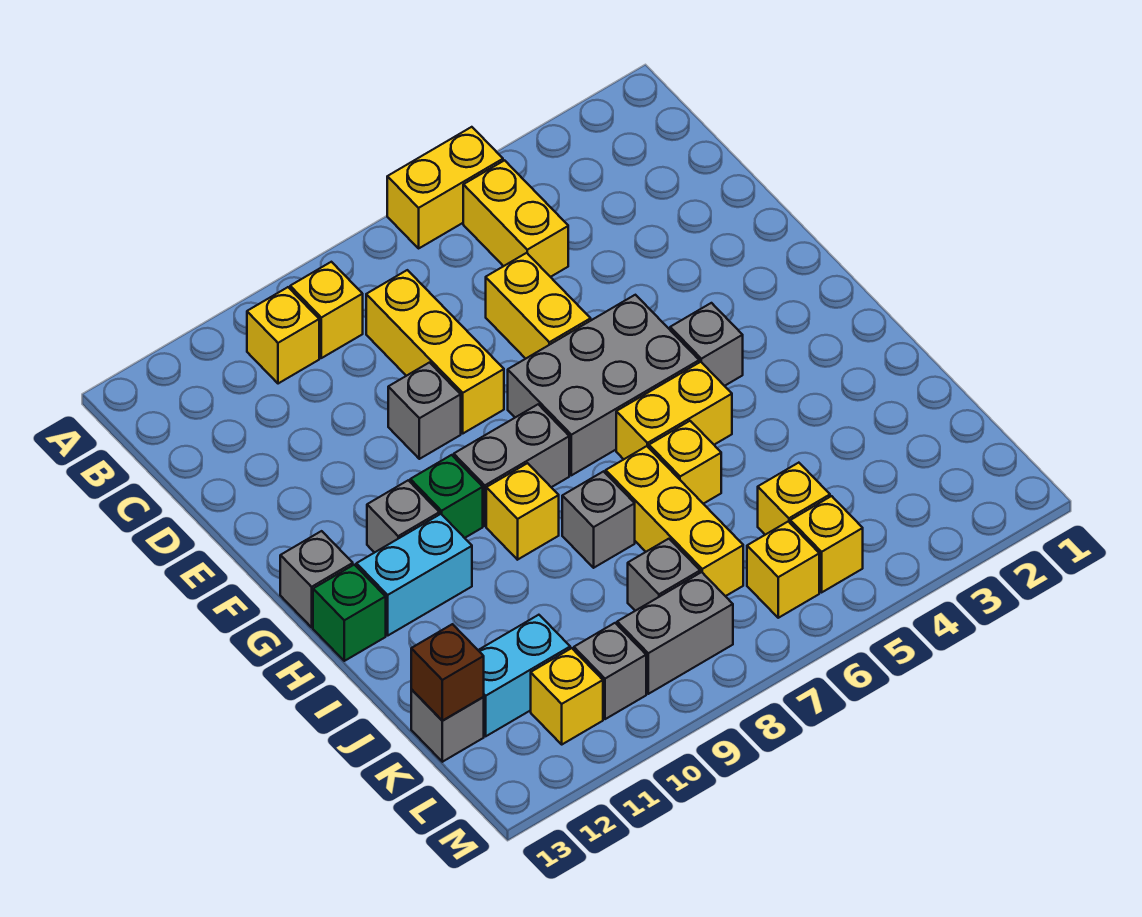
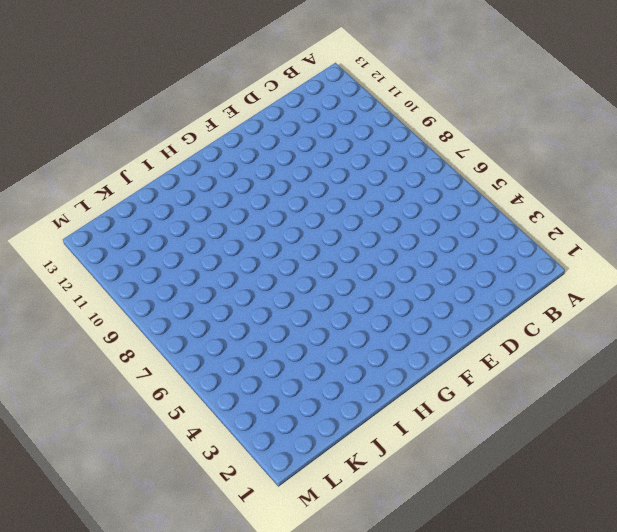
none -> yellow brick A5:A6 level 1
none -> yellow brick B5:C5 level 1
none -> yellow brick B9 level 1
none -> yellow brick B10 level 1

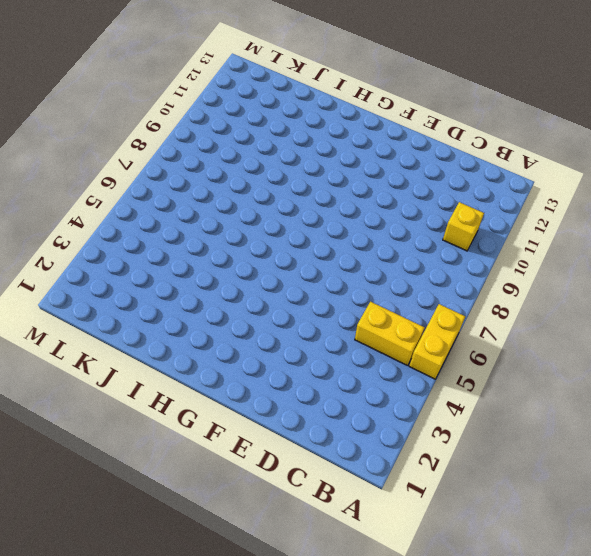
none -> yellow brick B9 level 1
none -> yellow brick C8:E8 level 1
none -> yellow brick D6:E6 level 1
none -> grey brick E9 level 1

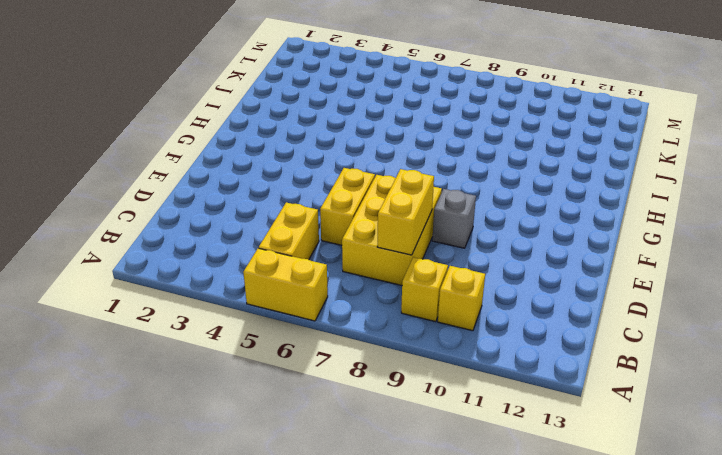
yellow brick C7:E8 level 1 -> yellow brick C8:E8 level 1
yellow brick C8:D8 level 2 -> yellow brick H5:H6 level 1
none -> grey brick F5:G7 level 1
none -> grey brick G4 level 1
none -> grey brick G8:G9 level 1
none -> green brick G10 level 1

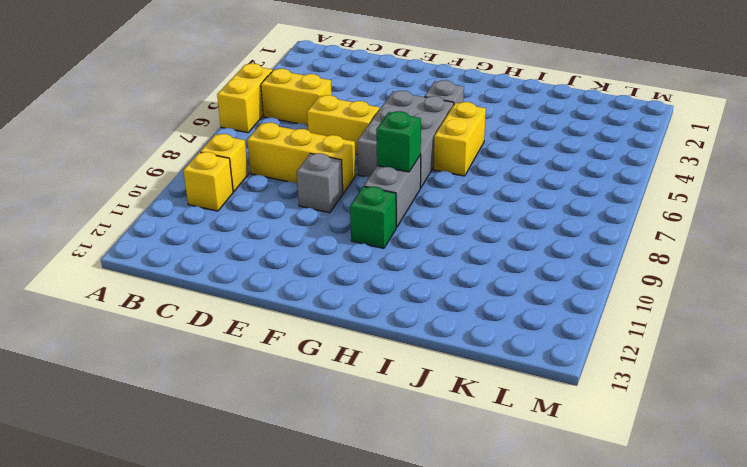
green brick G8 level 2 -> green brick H13 level 1
none -> grey brick G11 level 1
none -> grey brick G13 level 1
none -> yellow brick H9 level 1
none -> cyan brick H11:H12 level 1

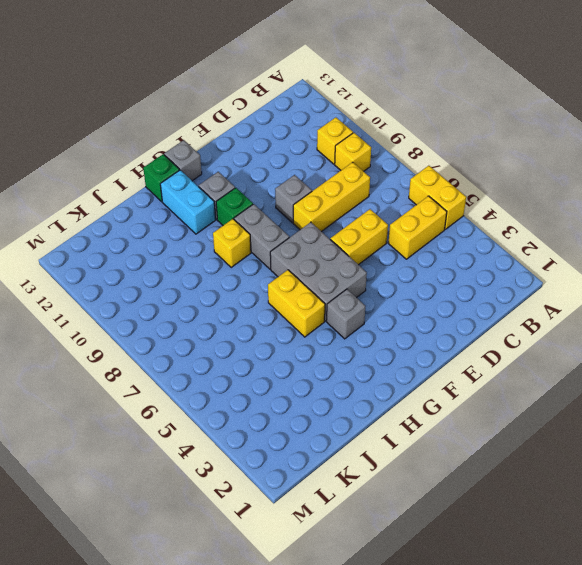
none -> yellow brick I6 level 1
none -> yellow brick I7:K7 level 1
none -> grey brick I8 level 1
none -> yellow brick K5 level 1

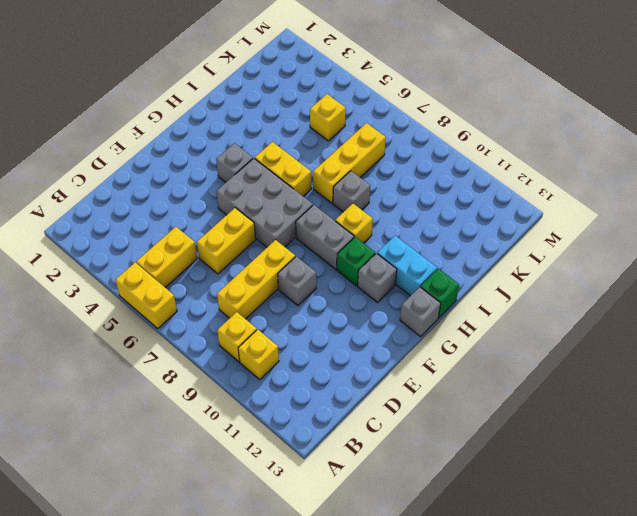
none -> yellow brick I6 level 1
none -> grey brick K8 level 1
none -> cyan brick K11:K12 level 1
none -> grey brick K13 level 1

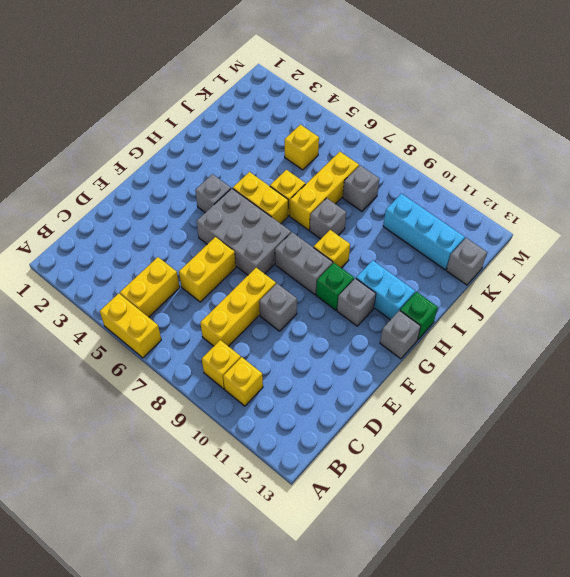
cyan brick K10:K12 level 1 -> cyan brick K11:K12 level 1
none -> yellow brick L5 level 1
none -> yellow brick L6 level 1
none -> grey brick L8:L9 level 1
none -> grey brick L10 level 1

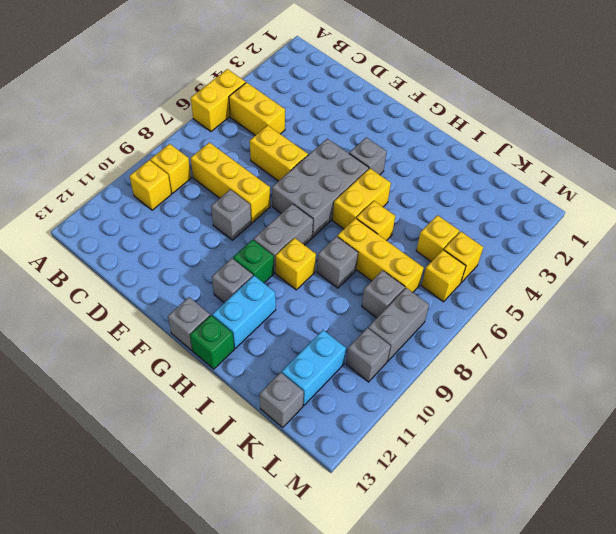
none -> yellow brick L11 level 1
none -> brown brick K13 level 2

